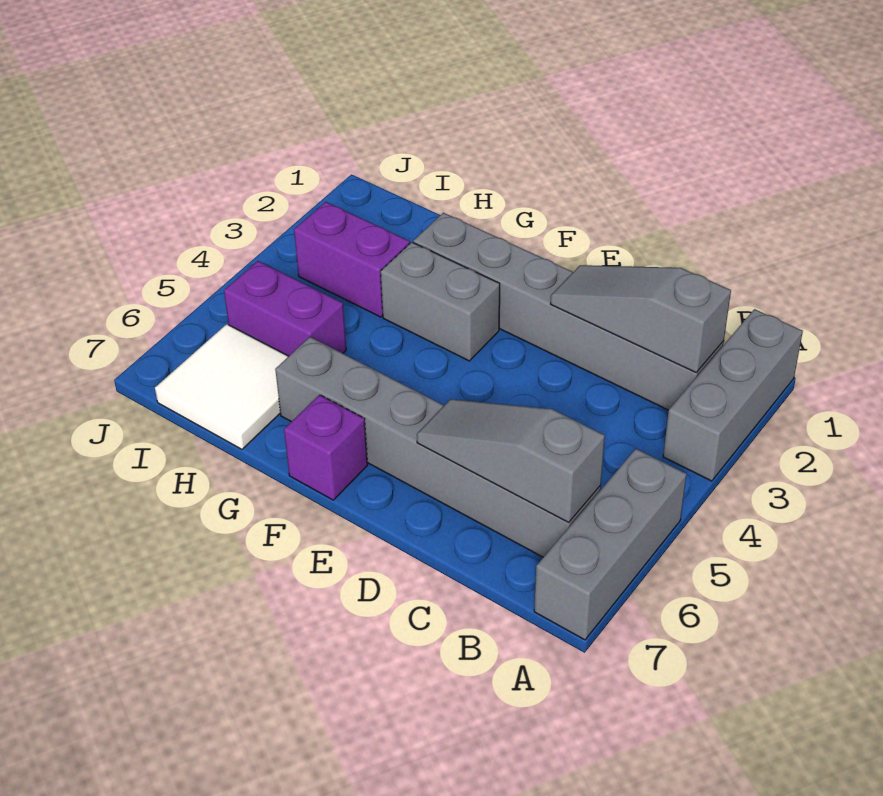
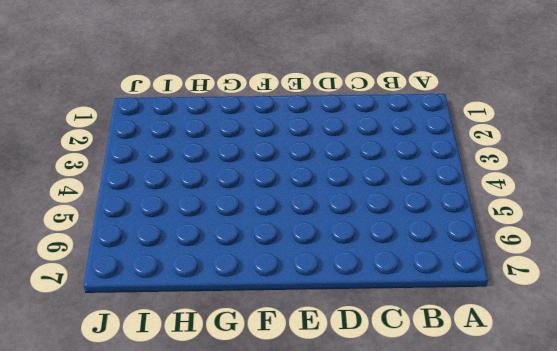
none -> grey brick A1:A3 level 1
none -> grey brick A5:A7 level 1

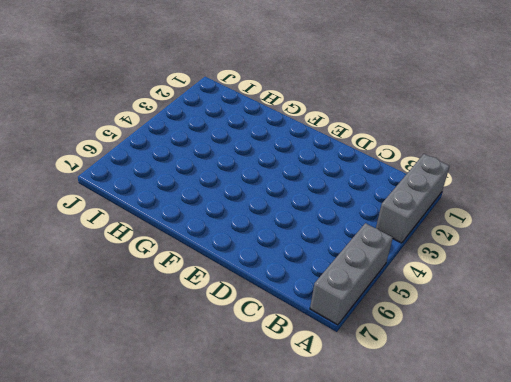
none -> grey brick B2:G2 level 1
none -> grey brick B6:G6 level 1

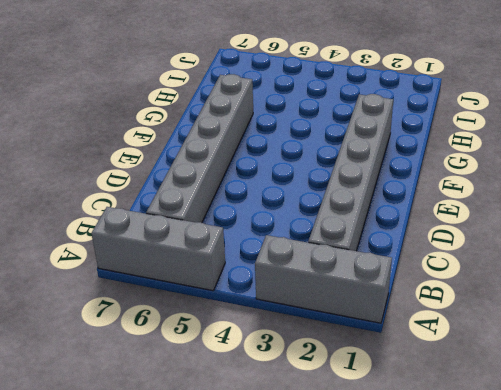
none -> grey brick F3:G3 level 1
none -> purple brick F7 level 1

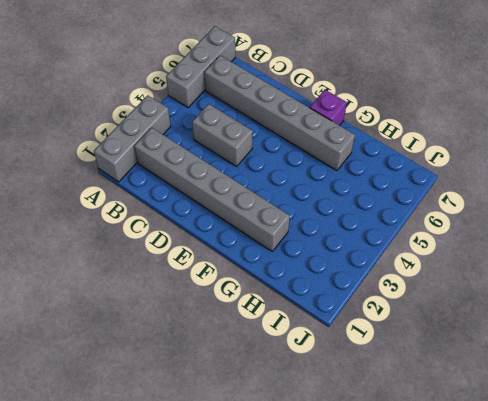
grey brick C4:D4 level 1 -> grey brick F3:G3 level 1
none -> purple brick H3:I3 level 1
none -> purple brick H5:I5 level 1

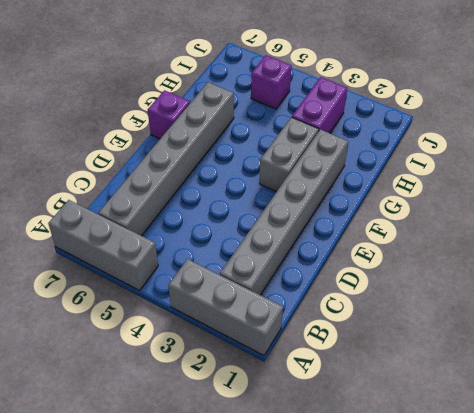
purple brick I5 level 1 -> purple brick H5:I5 level 1
none -> white tile H6:I7 level 1
none -> grey slope B2:D2 level 2 top B

